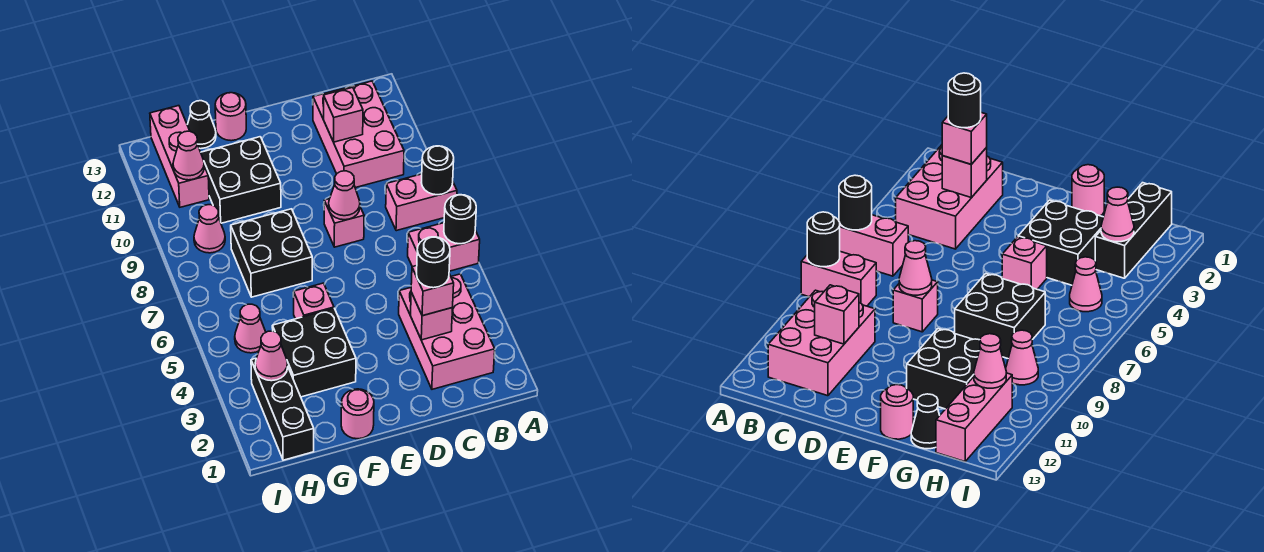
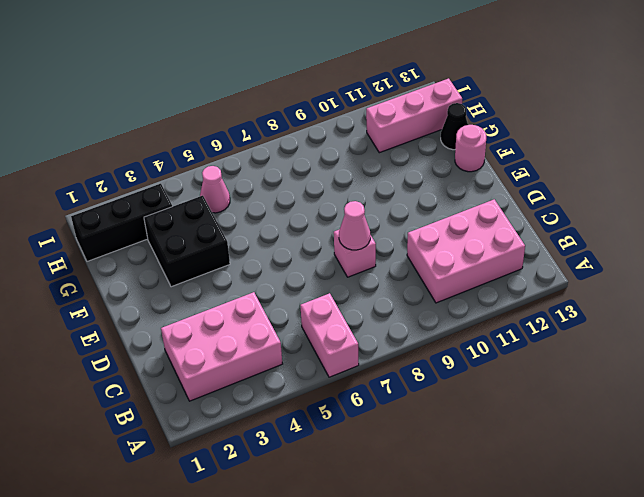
none -> pink brick A8:B8 level 1
none -> pink round brick F1 level 1
none -> pink brick F5 level 1

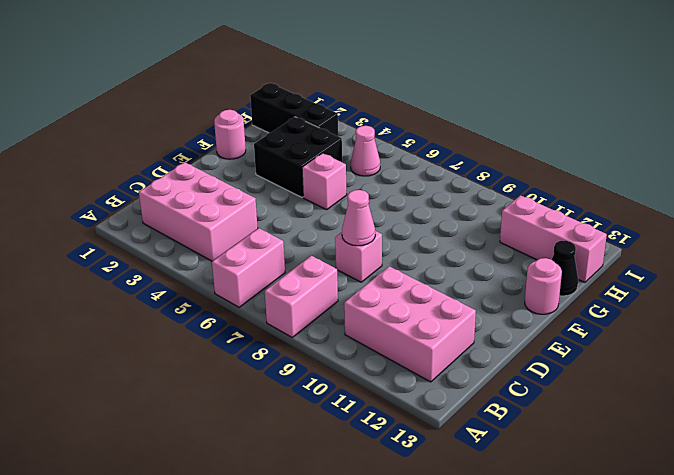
none -> black brick F7:G8 level 1
none -> black brick F10:G11 level 1
none -> pink cone H9 level 1

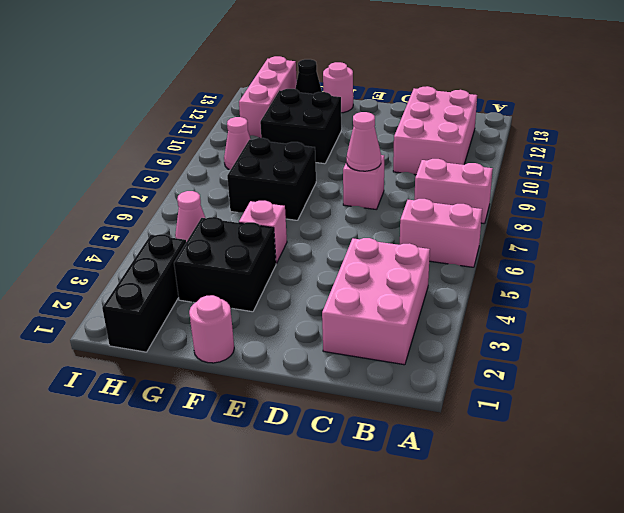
none -> black round brick A6 level 2
none -> black round brick A8 level 2
none -> pink brick C3 level 2

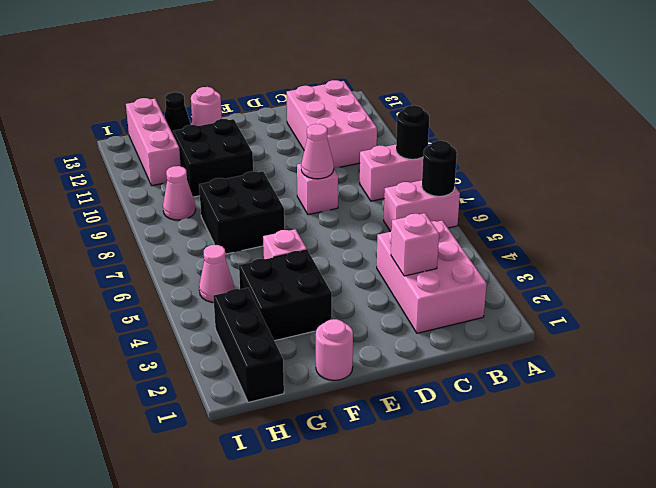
none -> pink brick C11 level 2
none -> pink cone H3 level 2
none -> pink cone H11 level 2

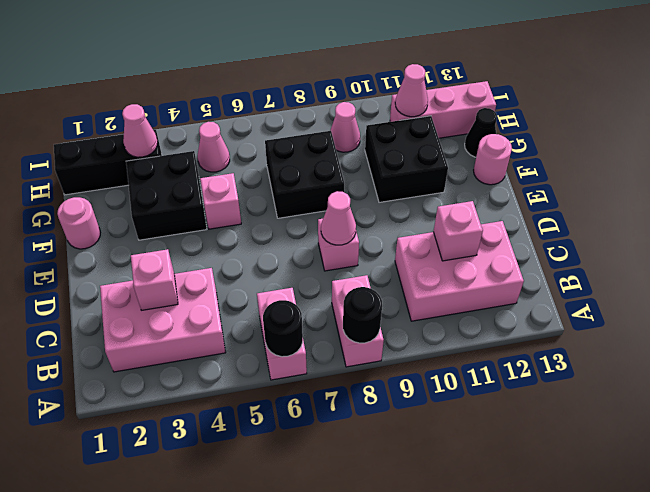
none -> pink brick C3 level 3
none -> black round brick C3 level 4

